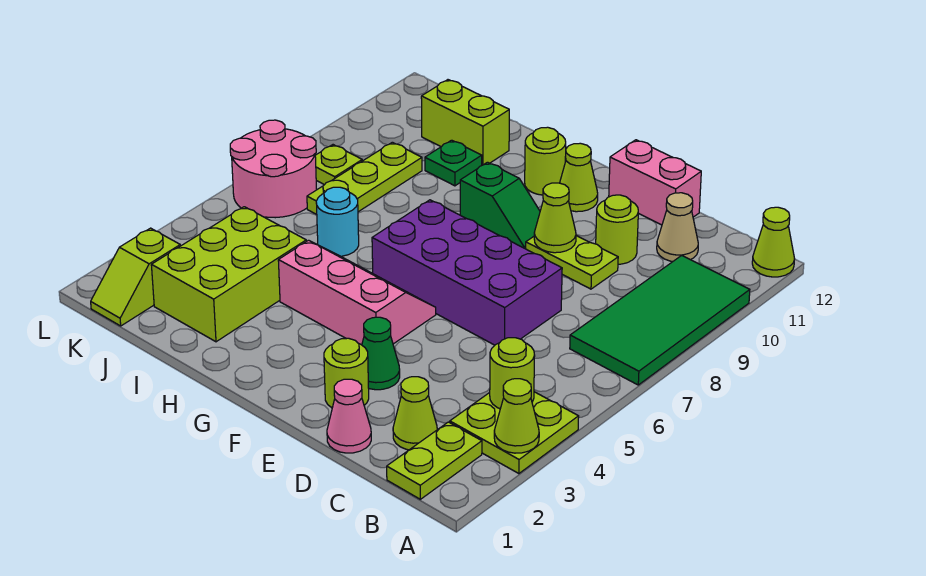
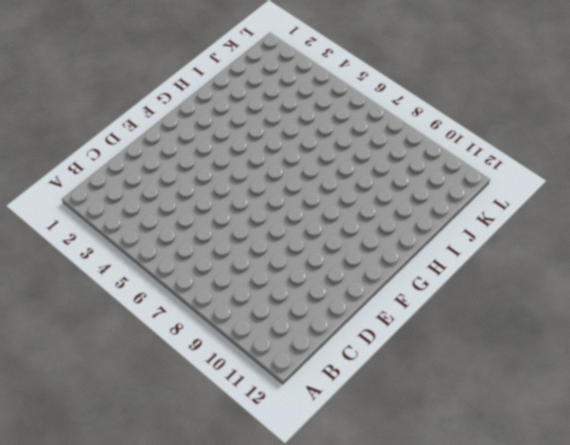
none -> lime plate A3:B4 level 1
none -> green tile A7:B10 level 1
none -> lime cone A12 level 1

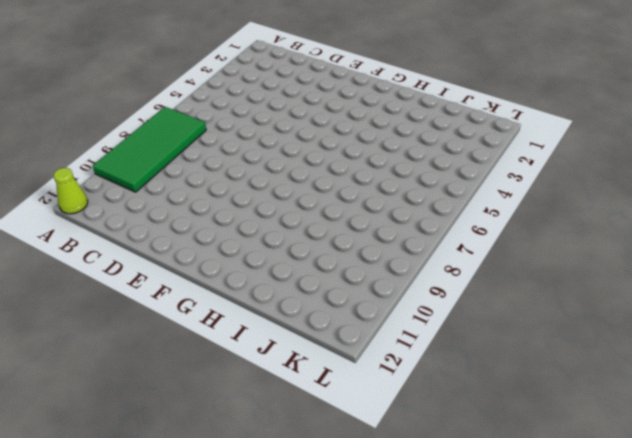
none -> lime plate A3:B4 level 1
none -> lime plate B1:B2 level 1
none -> lime cone C2 level 1

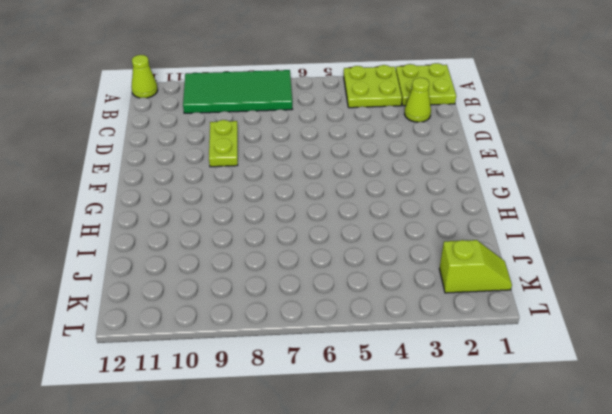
lime plate A1:B2 level 1 -> lime plate B1:B2 level 1
none -> tan cone C11 level 1
none -> pink cone D1 level 1
none -> purple brick D6:G7 level 1

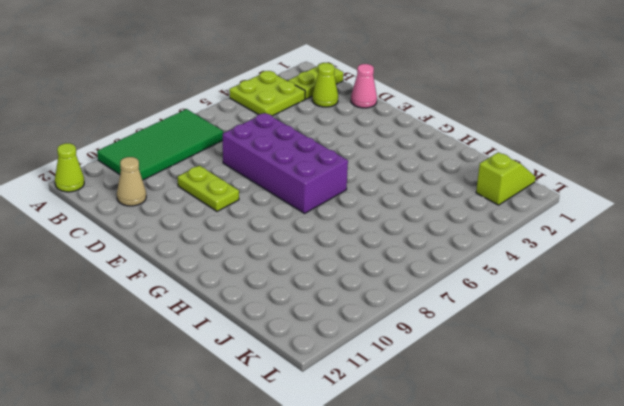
none -> lime round brick D10 level 1
none -> pink brick D12:E12 level 1
none -> lime round brick E2 level 1

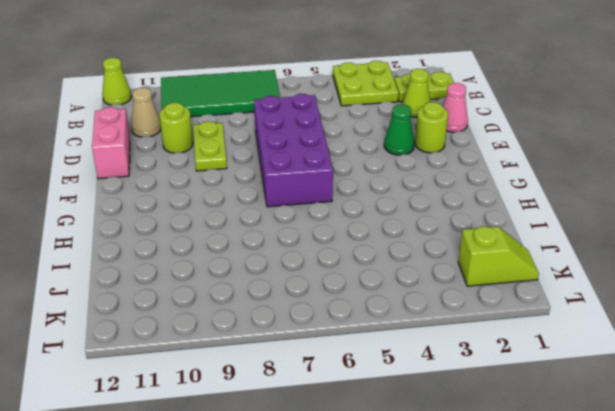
none -> pink slope F4:H5 level 1 top 4
none -> green slope F9:G9 level 1 top G
none -> lime cone F11 level 1

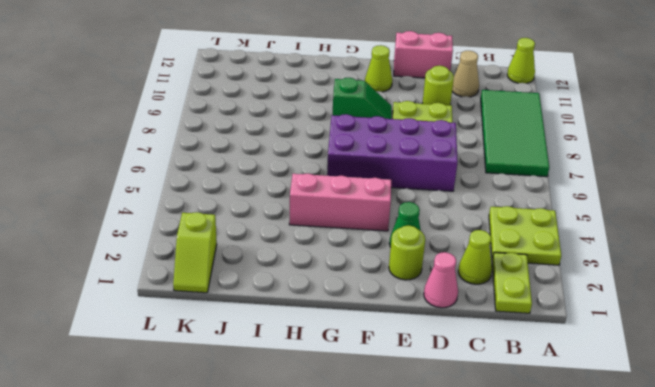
none -> lime round brick G11 level 1
none -> lime brick I2:J4 level 1
none -> cyan round brick I6 level 1

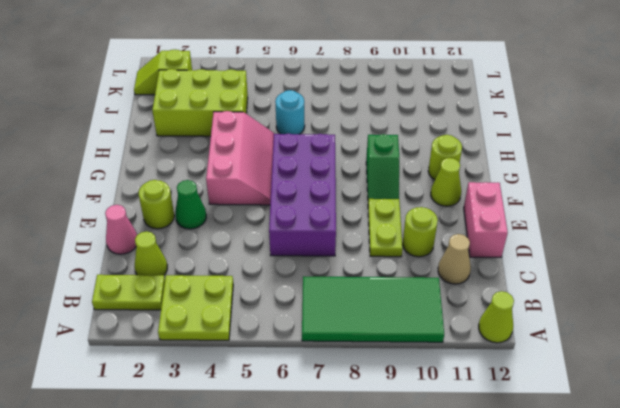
none -> green plate I10 level 1
none -> lime brick I11:J11 level 1
none -> lime plate J7:J9 level 1

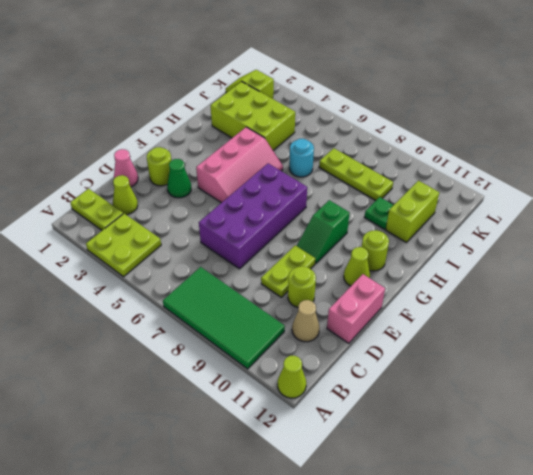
none -> pink round brick K6:L7 level 1
none -> lime plate K8 level 1
none -> lime cone A3 level 2

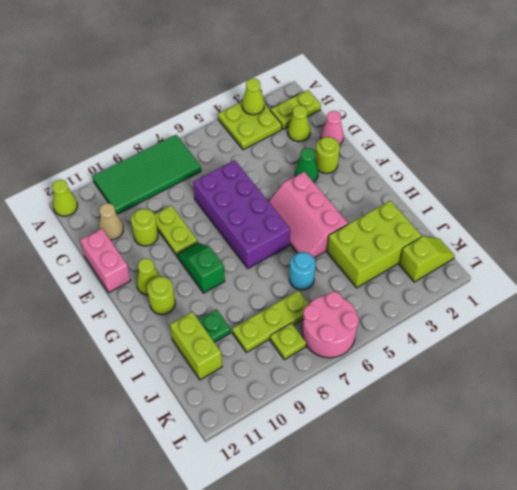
none -> lime round brick B4 level 2
none -> lime cone E9 level 2

